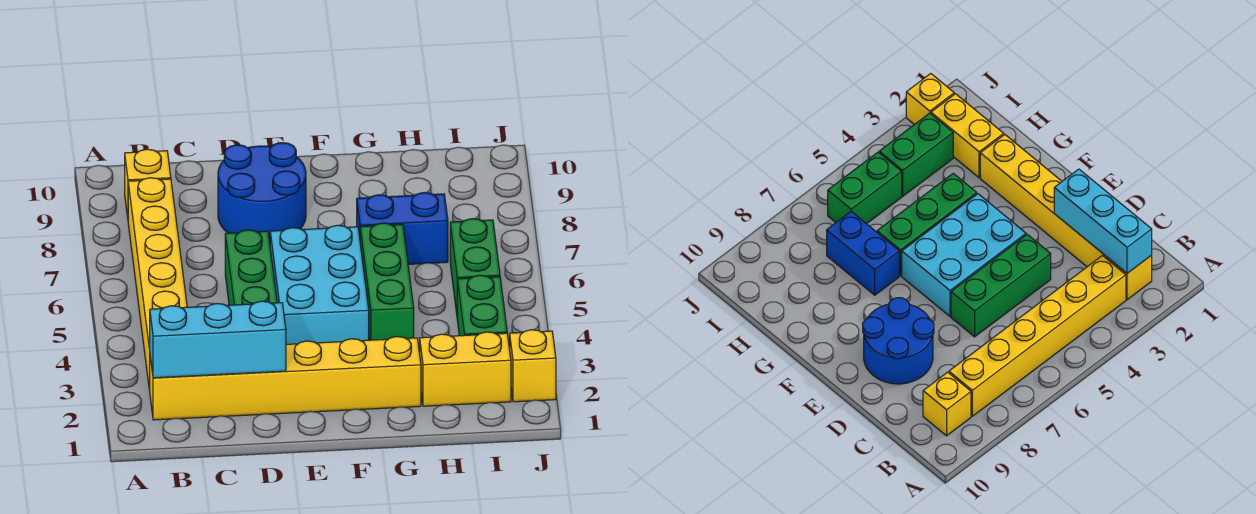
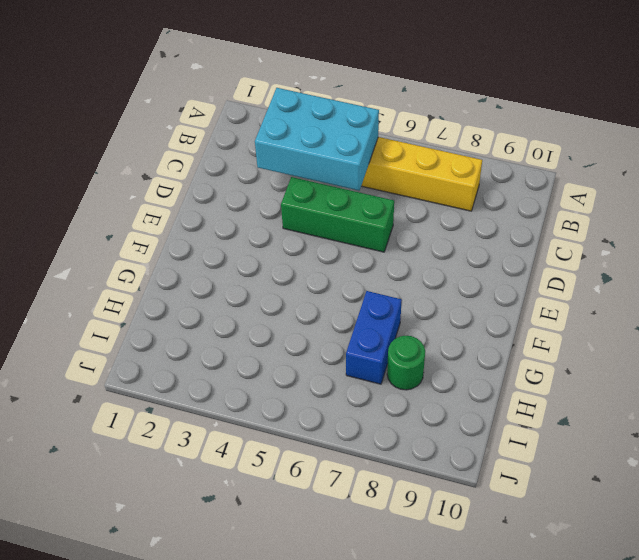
cyan brick B3:C5 level 2 -> cyan brick E4:F6 level 1
green round brick H8 level 1 -> none
none -> yellow brick B2:G2 level 1
none -> yellow brick B9 level 1
none -> blue round brick D8:E9 level 1

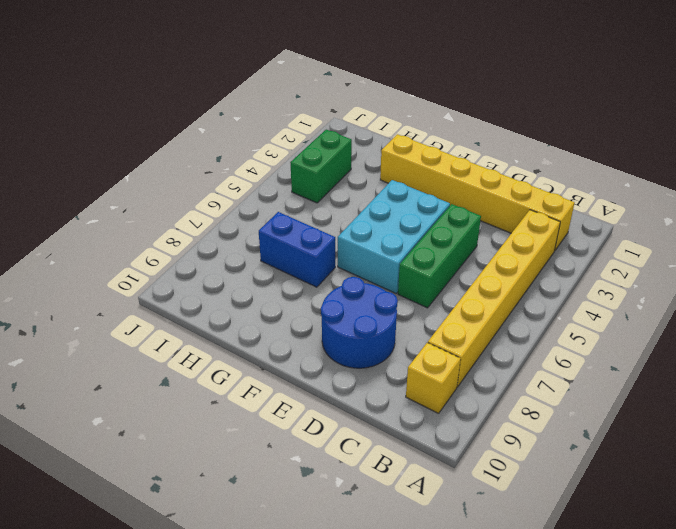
none -> green brick G4:G6 level 1
none -> yellow brick H2:I2 level 1
none -> green brick I5:I6 level 1

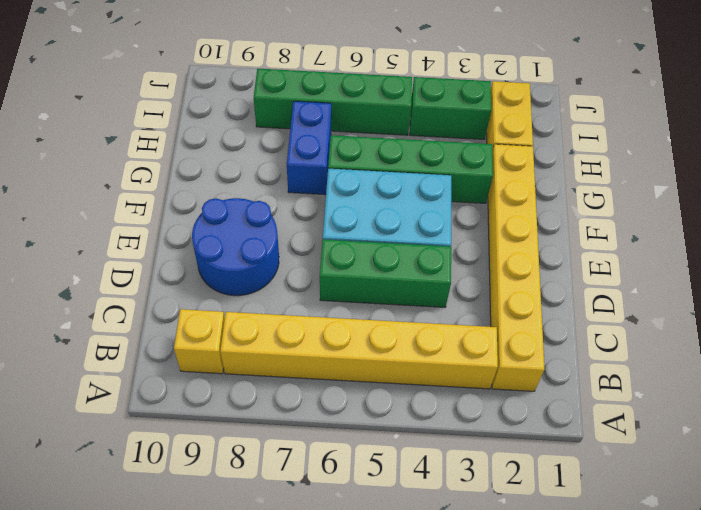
green brick G3:G6 level 1 -> green brick G4:G6 level 1
green brick I5:I8 level 1 -> green brick I5:I6 level 1
none -> yellow brick J2 level 1
none -> cyan brick B2:D2 level 2

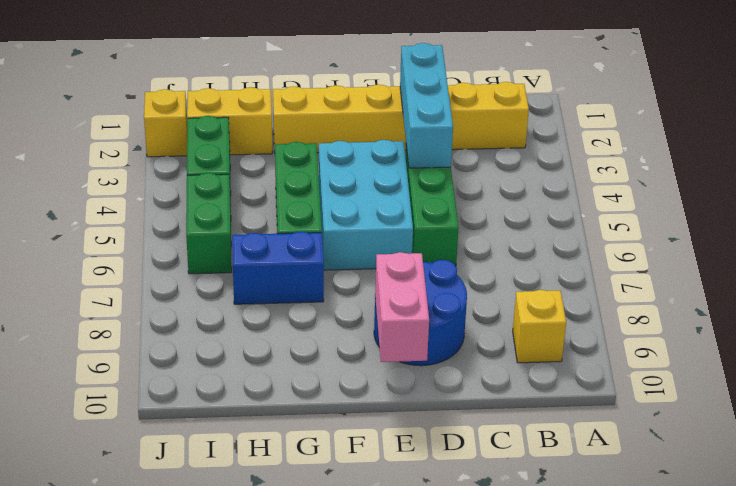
cyan brick D2:D4 level 2 -> cyan brick B2:D2 level 2
pink brick E9:E10 level 2 -> none
none -> yellow brick B3:B8 level 1

